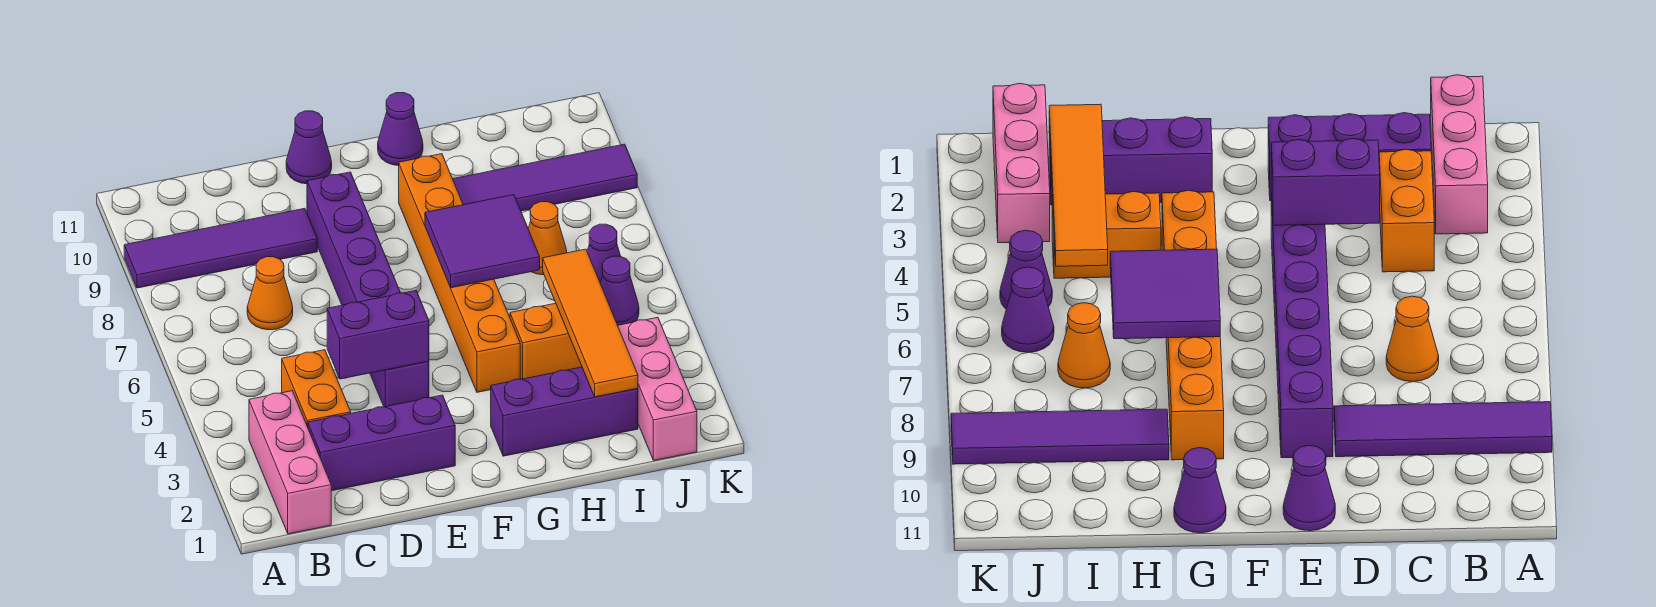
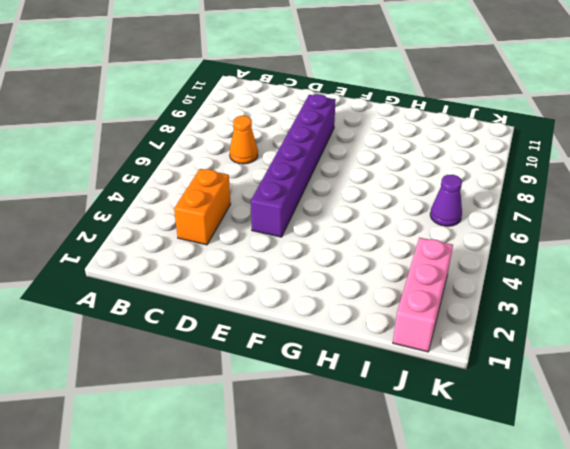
none -> purple tile A9:D9 level 1
none -> pink brick B1:B3 level 1
none -> purple brick C2:E2 level 1

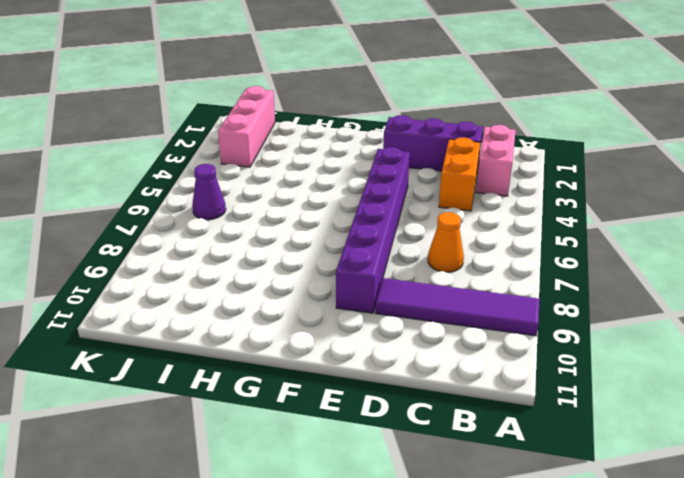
pink brick B2:B3 level 1 -> pink brick B1:B3 level 1
none -> purple cone E11 level 1
none -> purple brick G2:I2 level 1
none -> orange brick G4:G9 level 1

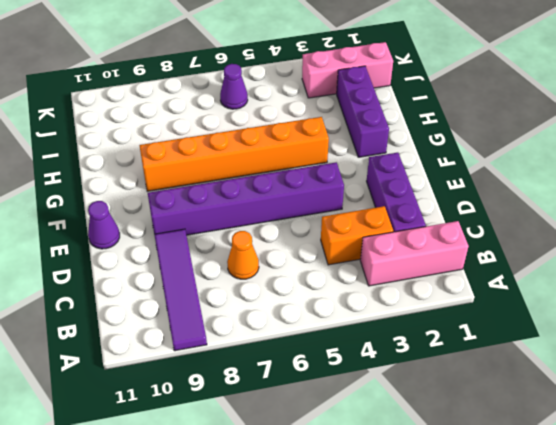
none -> purple cone G11 level 1
none -> orange brick H4:I4 level 1
none -> purple tile H9:K9 level 1

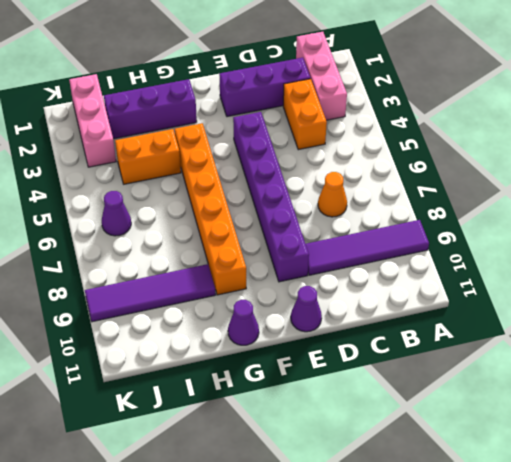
none -> orange cone I7 level 1
none -> purple cone J5 level 1
none -> purple brick D4:E4 level 2

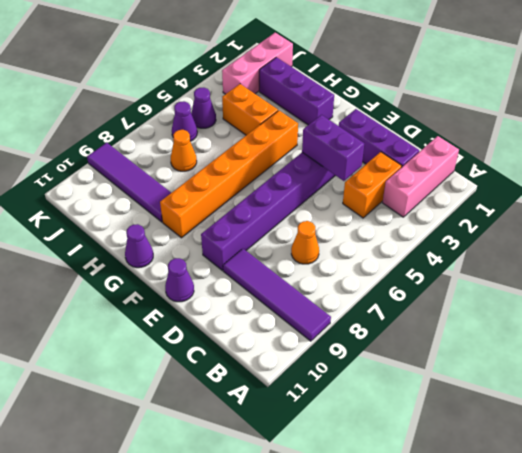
none -> purple tile G6:H7 level 2
none -> orange tile I2:I5 level 2

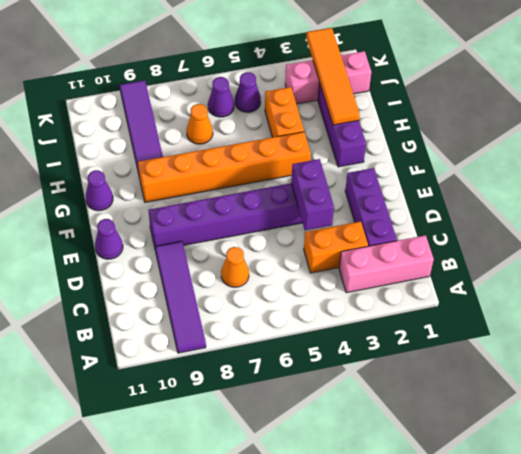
orange tile H2:K2 level 2 -> orange tile I2:I5 level 2
none -> purple tile G6:H7 level 2

